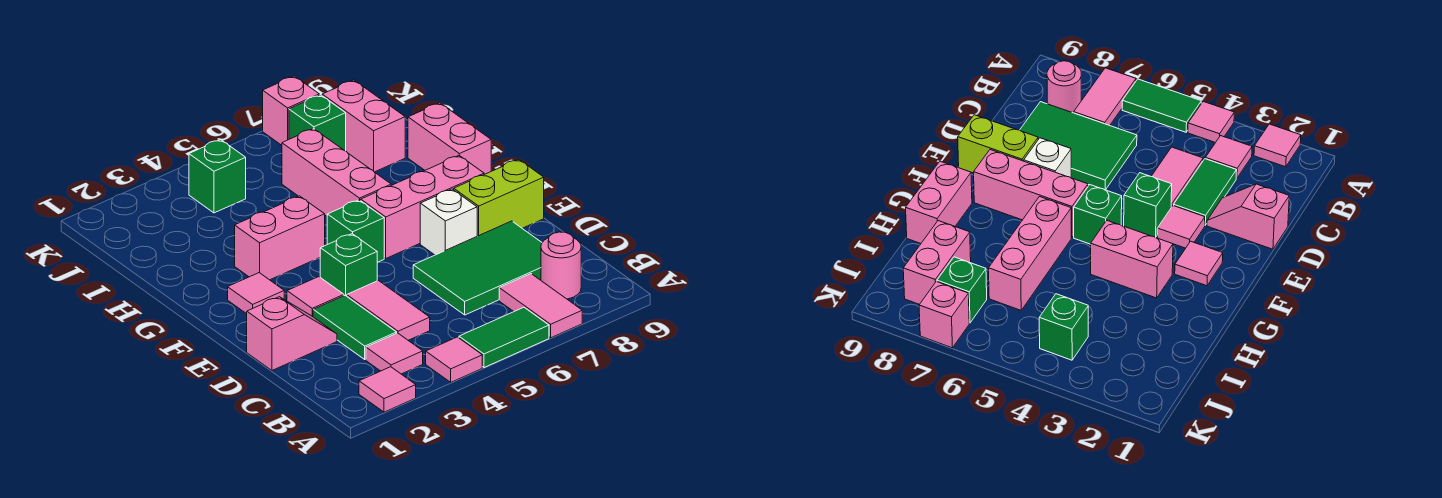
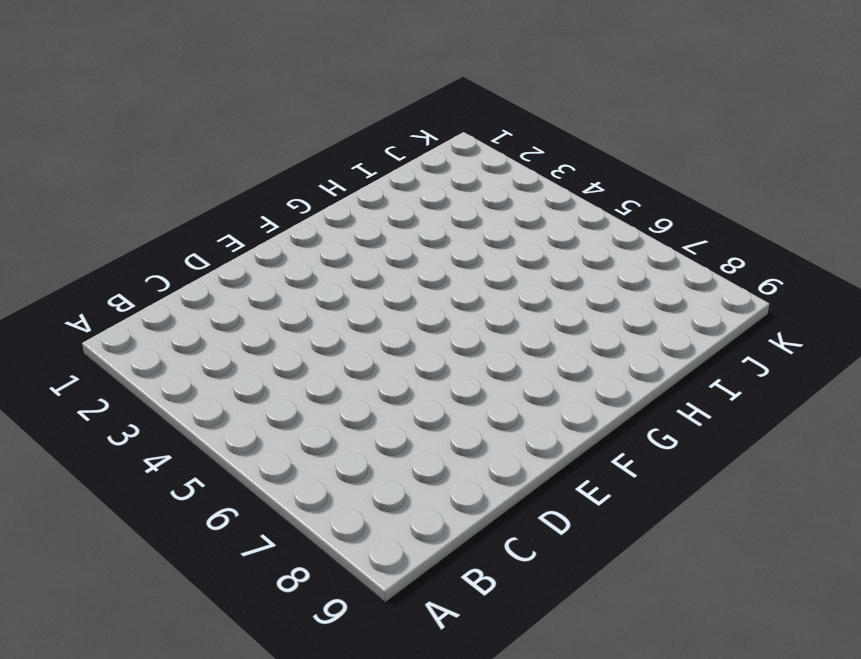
none -> pink tile A2 level 1
none -> pink tile A4 level 1
none -> green tile A5:A6 level 1

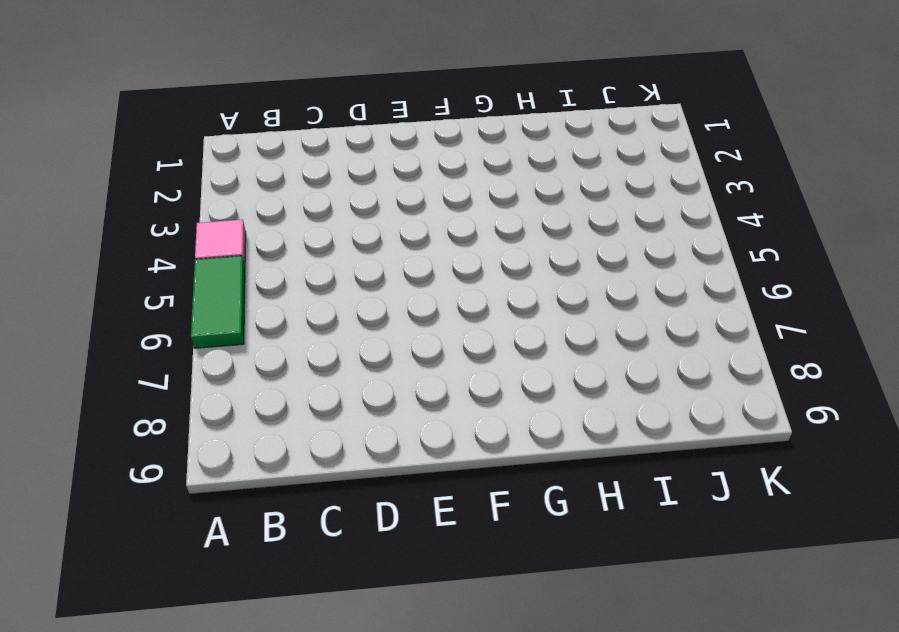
none -> pink tile A2 level 1
none -> pink tile A7:B7 level 1
none -> pink tile B3 level 1

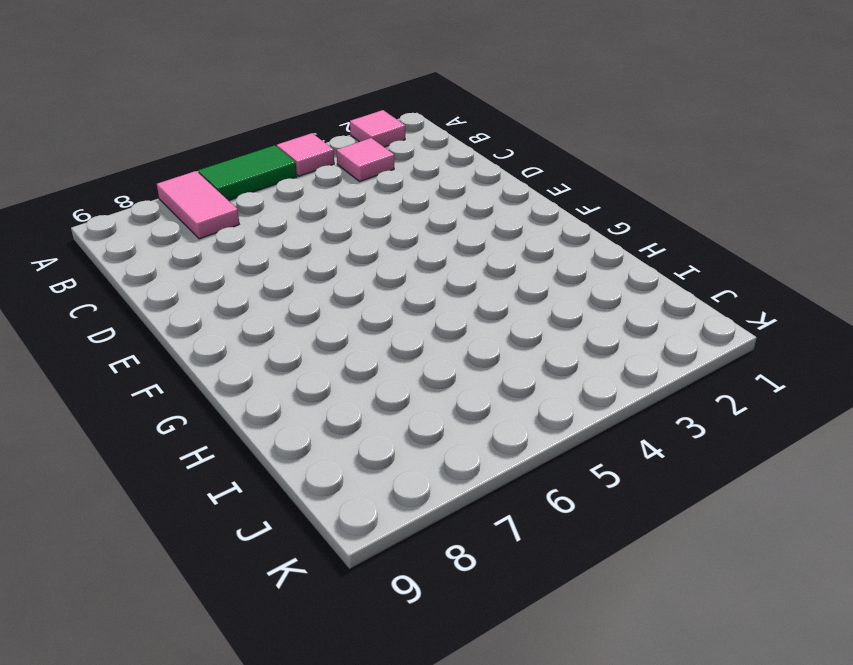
none -> pink round brick B8 level 1
none -> green tile C3:D3 level 1
none -> pink tile C4:D4 level 1

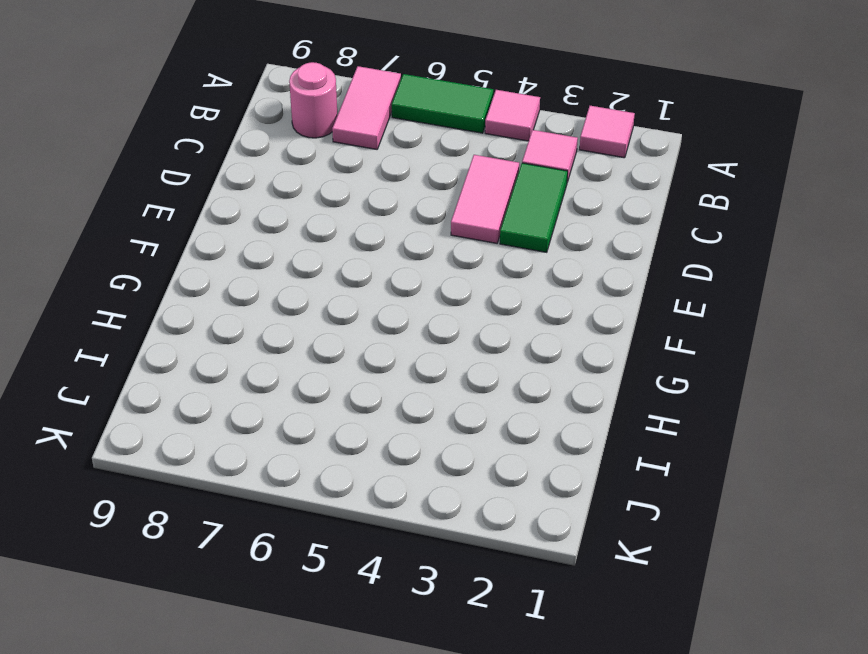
none -> green tile C6:D8 level 1
none -> pink slope D1:D2 level 1 top 1
none -> pink tile E3 level 1

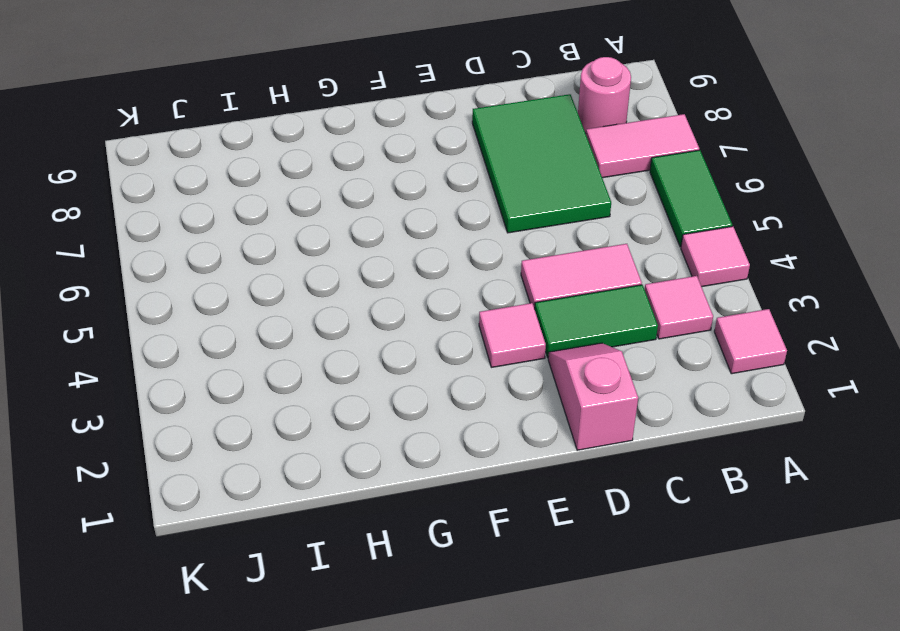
none -> green brick E4 level 1
none -> white brick E7 level 1
none -> lime brick E8:E9 level 1

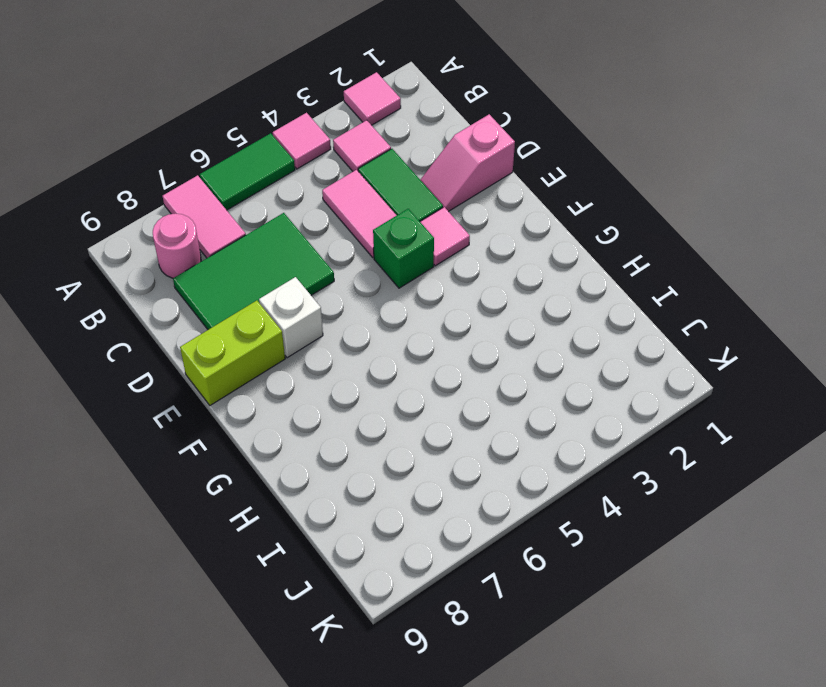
none -> pink tile F2 level 1
none -> green brick F5 level 1
none -> pink brick F6:F8 level 1

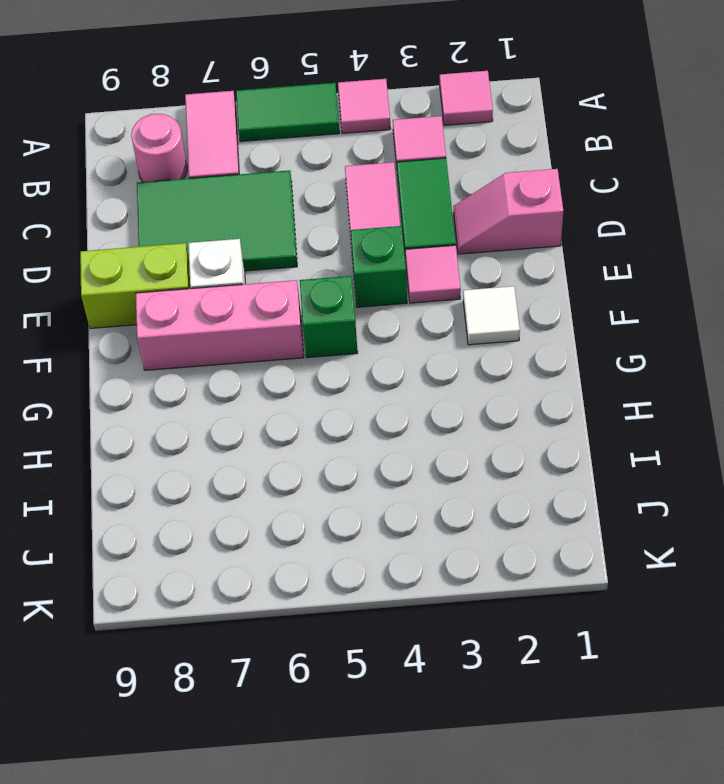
white tile F2 level 1 -> pink tile F2 level 1
none -> pink brick G3:G4 level 1
none -> pink brick G6:I6 level 1
none -> pink brick G9:H9 level 1

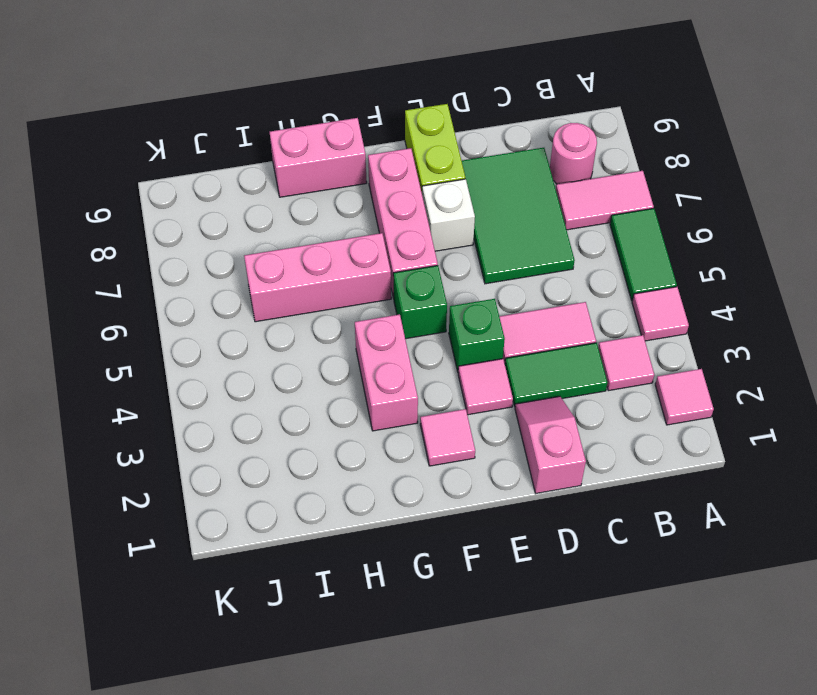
none -> pink brick I8:J8 level 1
none -> green brick J4 level 1
none -> green brick J7 level 1

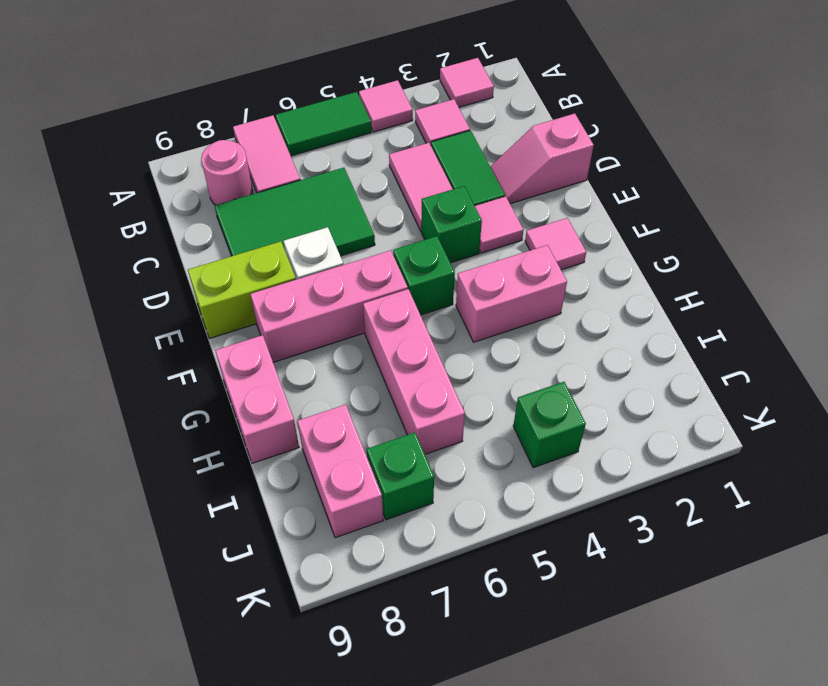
none -> pink brick K7 level 1

